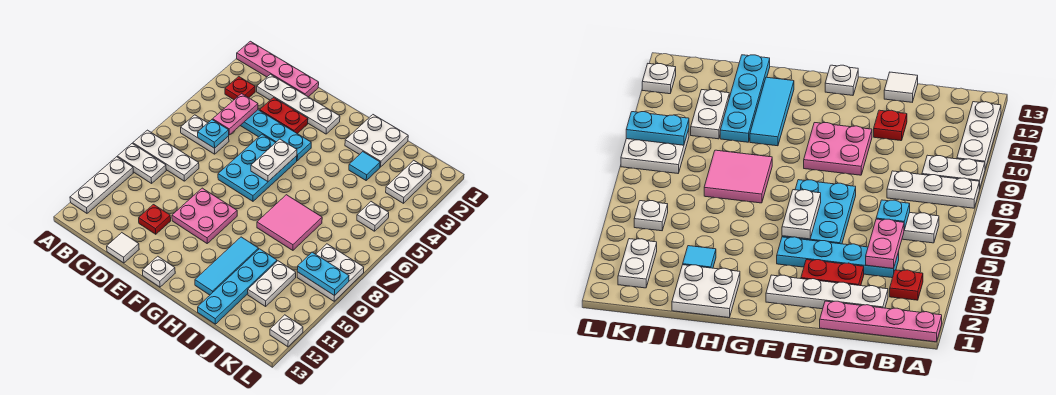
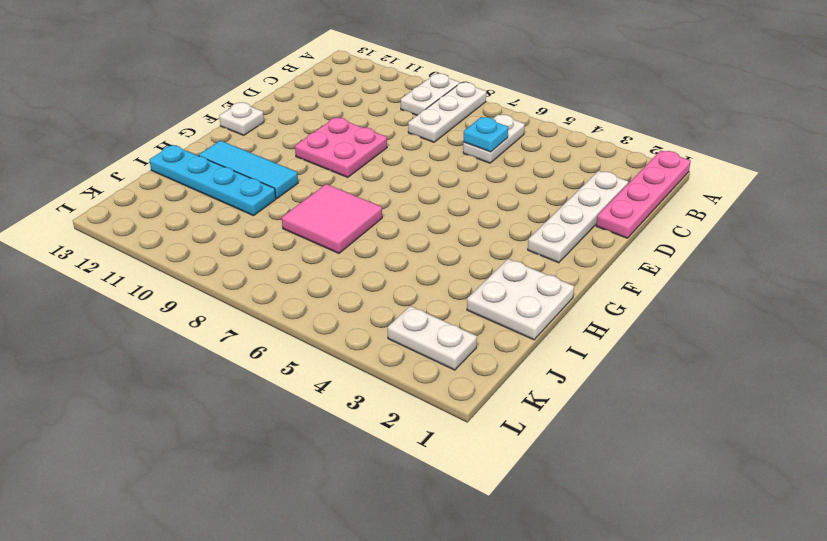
none -> white plate A10:A12 level 1
none -> red plate B3 level 1
none -> cyan plate C4:F4 level 1

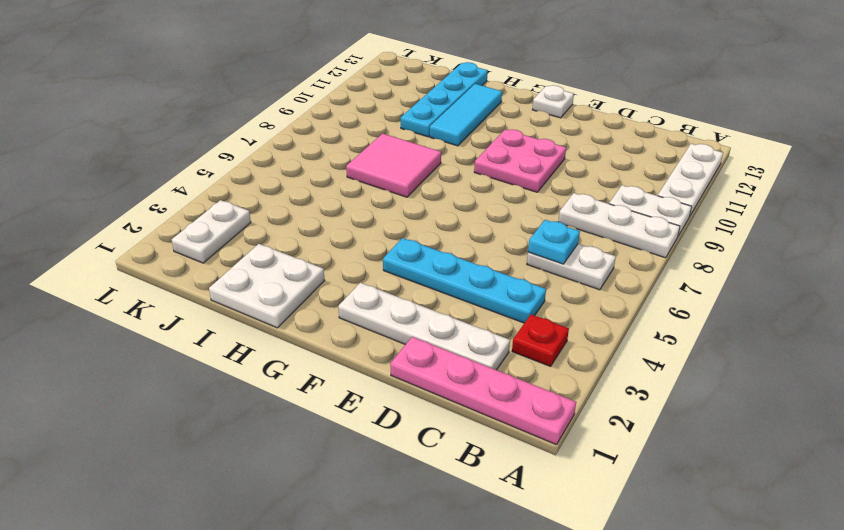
none -> red plate D3:E3 level 1
none -> red plate D11 level 1
none -> white tile D13 level 1

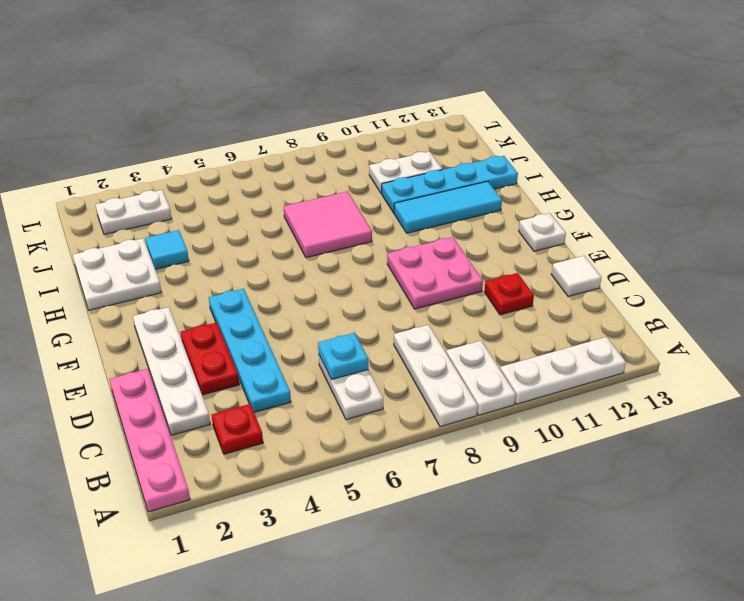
none -> cyan plate E5:F7 level 1
none -> white plate K5 level 1
none -> white plate K8:L9 level 1

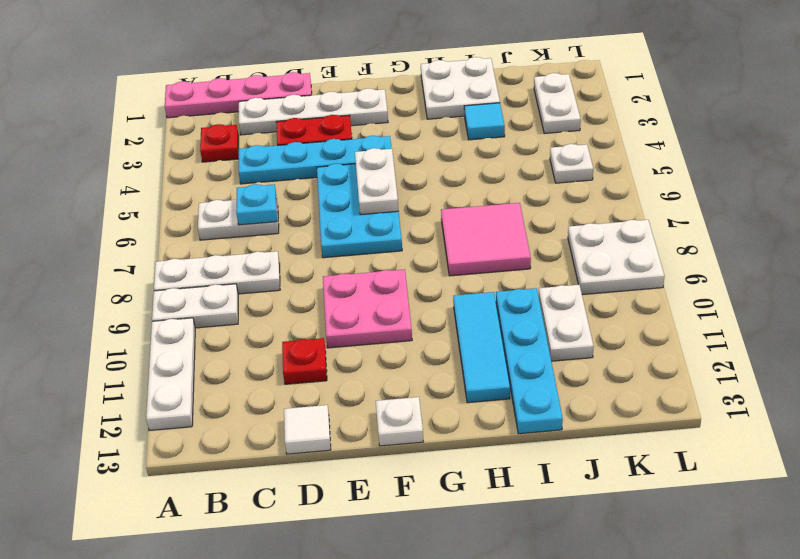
none -> white plate L12 level 1
none -> pink plate C4:C5 level 2
none -> cyan plate K9:L9 level 2

